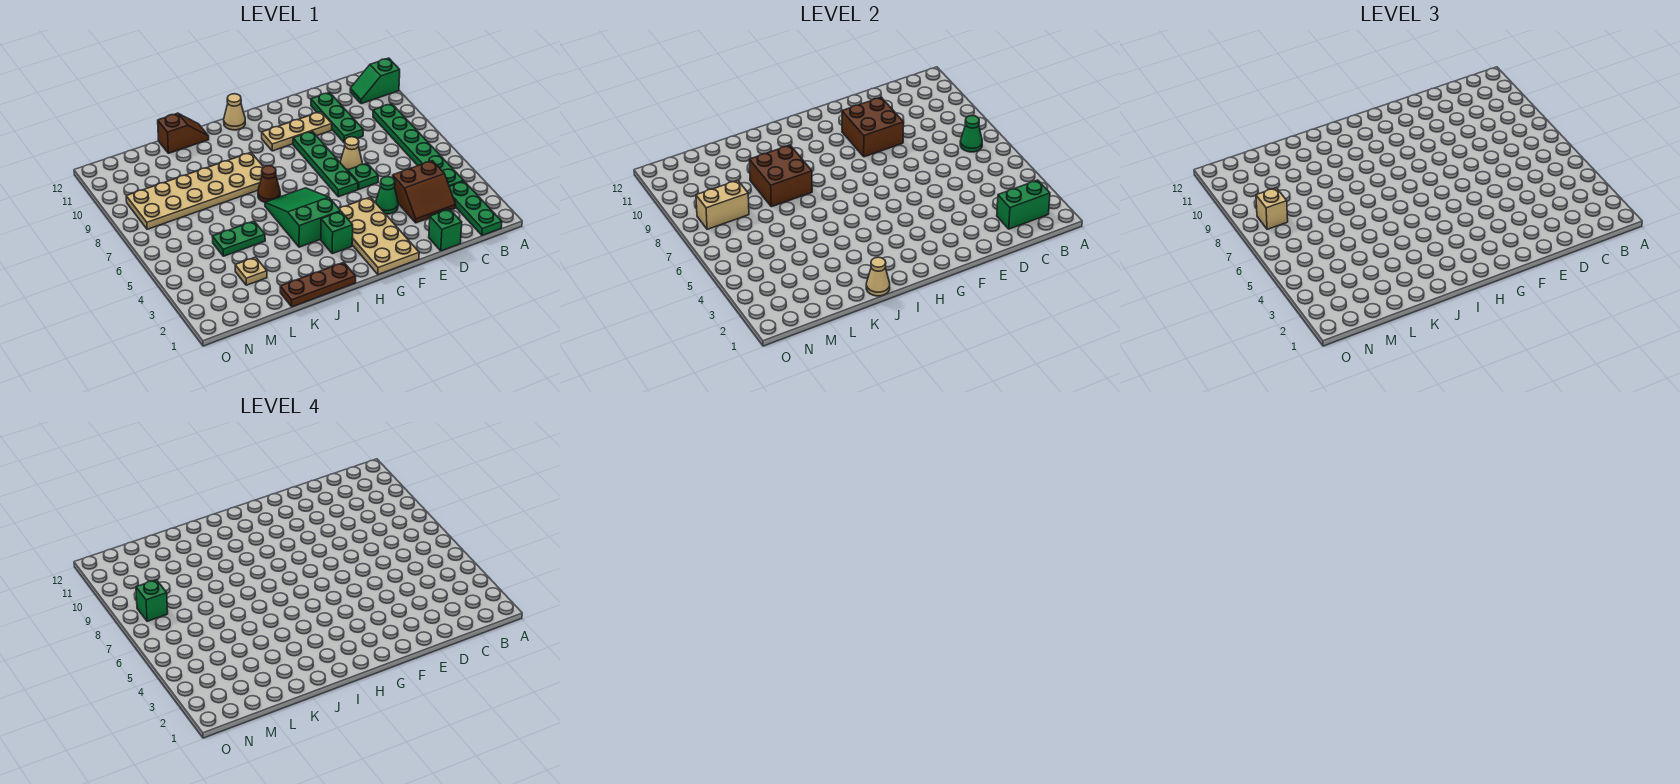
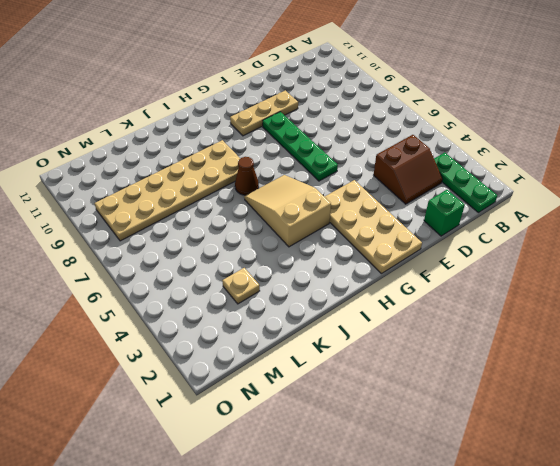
tan slope H4:I6 level 1 top 4 -> green slope H4:I6 level 1 top 4
none -> green slope A11:B11 level 1 top A
none -> green plate B4:B9 level 1
none -> green plate D9:D11 level 1

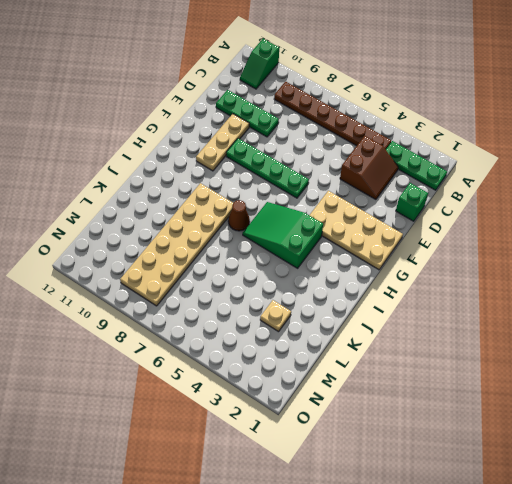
brown plate B4:B9 level 1 -> green plate B4:B9 level 1
none -> green cone E4 level 1
none -> green plate E6 level 1
none -> tan cone E7 level 1

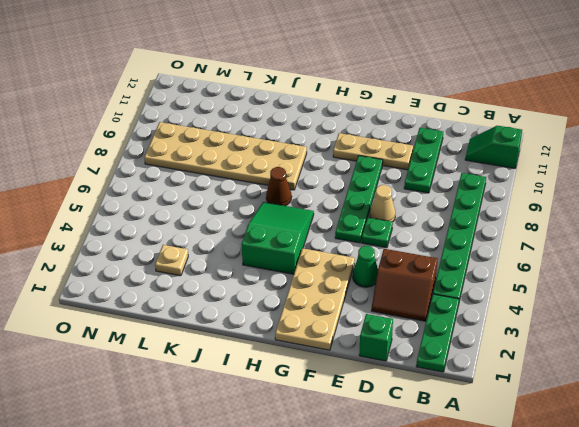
none -> green brick H3 level 1
none -> tan cone H12 level 1
none -> brown plate I1:K1 level 1

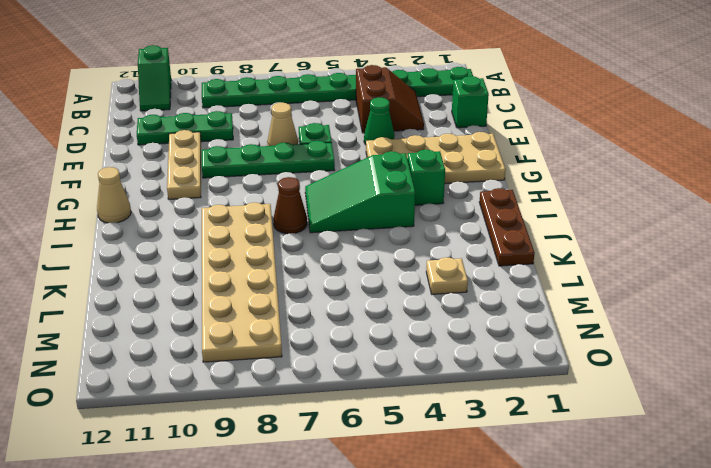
none -> brown slope J12:K12 level 1 top K
none -> green plate K5:L5 level 1
none -> green brick B2:C2 level 2

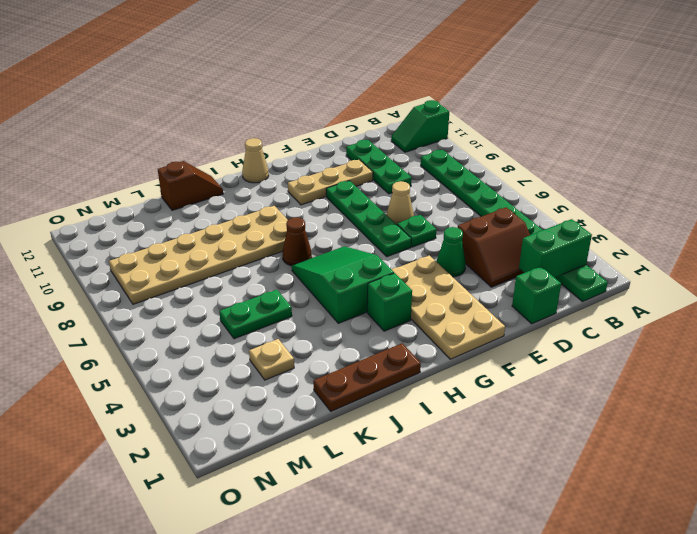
none -> green cone B7 level 2
none -> brown brick E9:F10 level 2
none -> tan cone J1 level 2

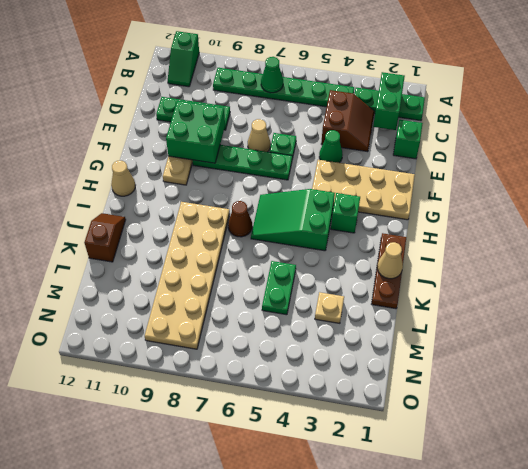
green brick E9:F10 level 2 -> brown brick E9:F10 level 2
none -> brown brick J8:K9 level 2
none -> tan brick M8:N8 level 2
none -> tan brick N8 level 3

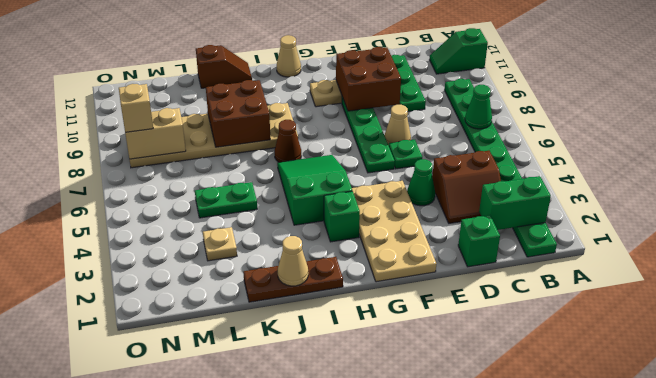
none -> green brick N8 level 4

